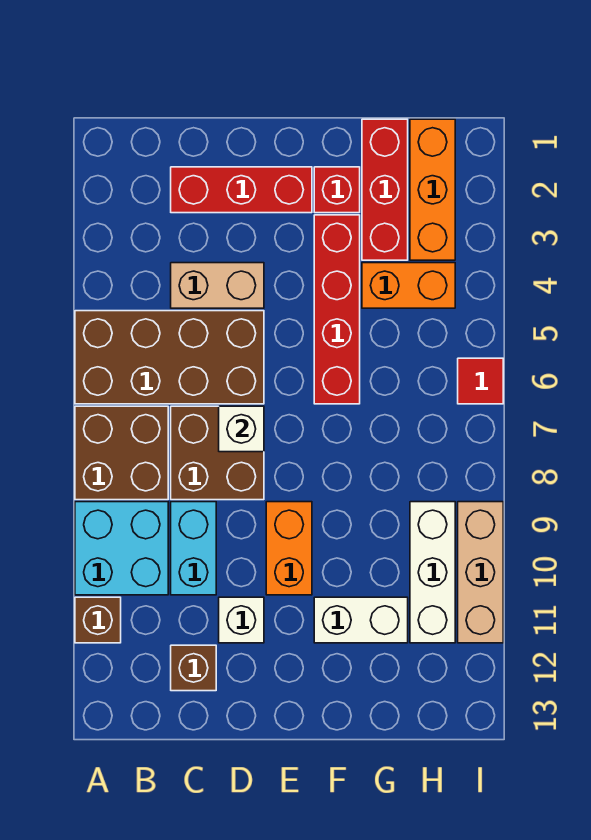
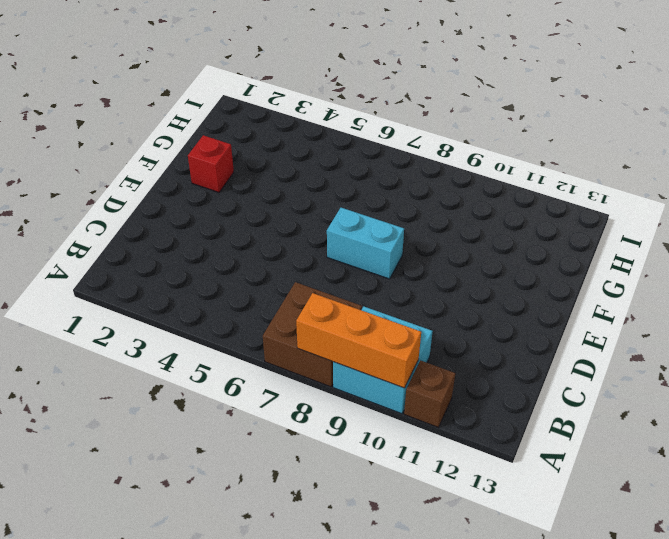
orange brick A8:A10 level 2 -> orange brick H1:H3 level 1
cyan brick E7:E8 level 1 -> cyan brick C9:C10 level 1
none -> brown brick A5:D6 level 1
none -> red brick C2:E2 level 1
none -> tan brick C4:D4 level 1

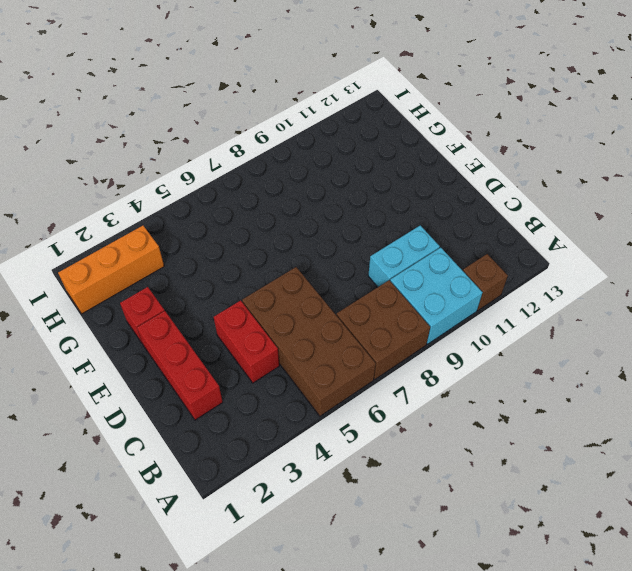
red brick C4:D4 level 1 -> tan brick C4:D4 level 1
none -> brown brick C7:D8 level 1
none -> brown brick C12 level 1
none -> white brick D11 level 1

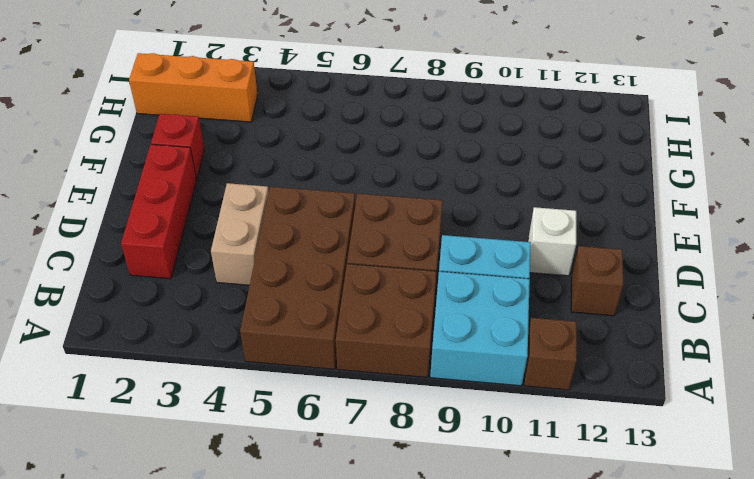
none -> orange brick E9:E10 level 1
none -> red brick F3:F6 level 1
none -> white brick F11:G11 level 1

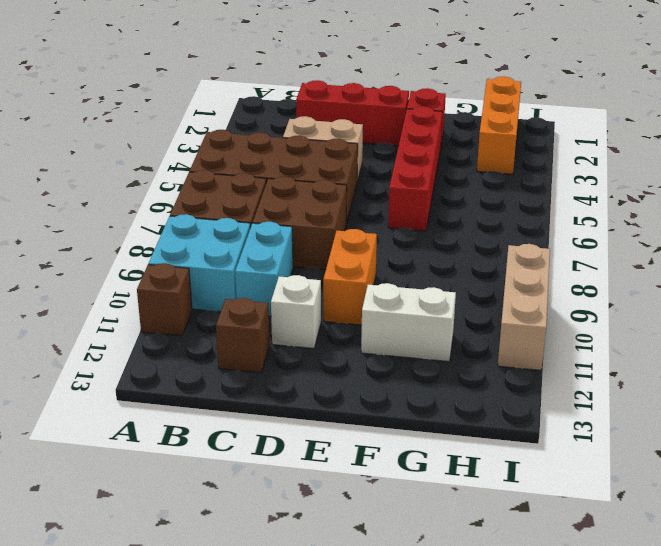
none -> red brick G1:G3 level 1
none -> orange brick G4:H4 level 1
none -> white brick H9:H11 level 1

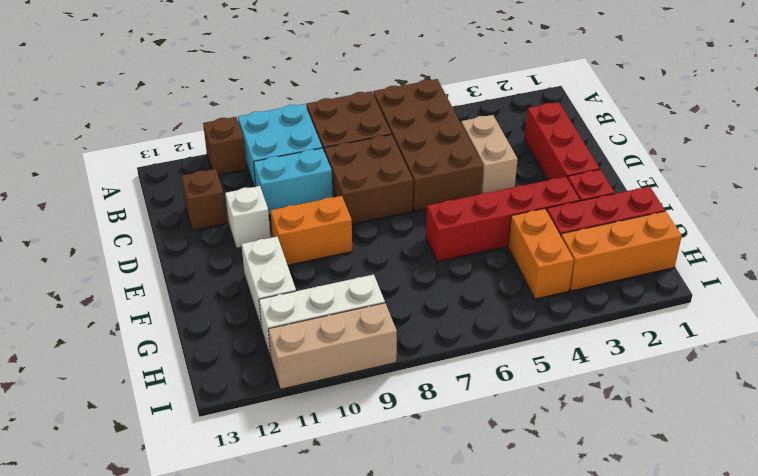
none -> red tile I6 level 1
none -> white brick D7 level 2

